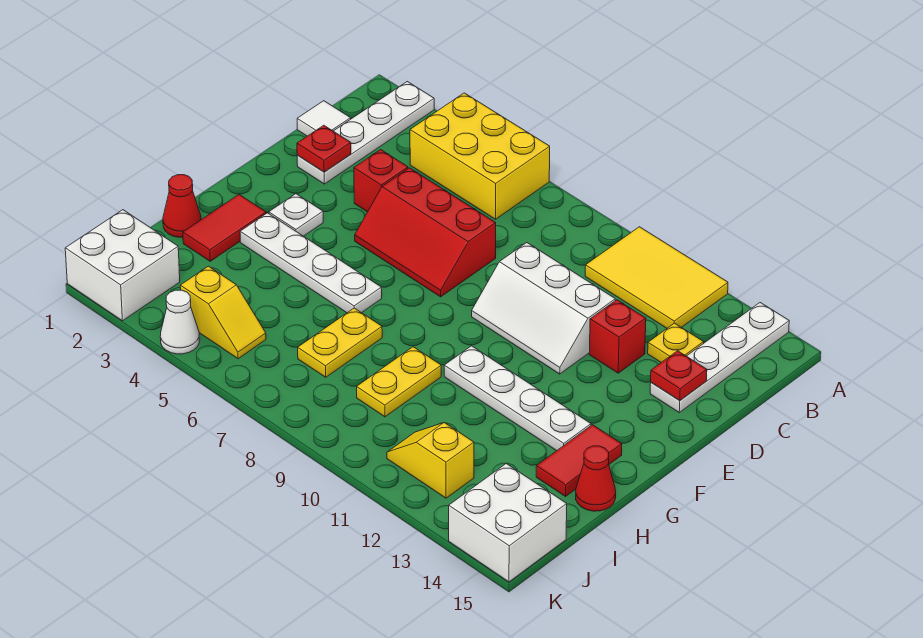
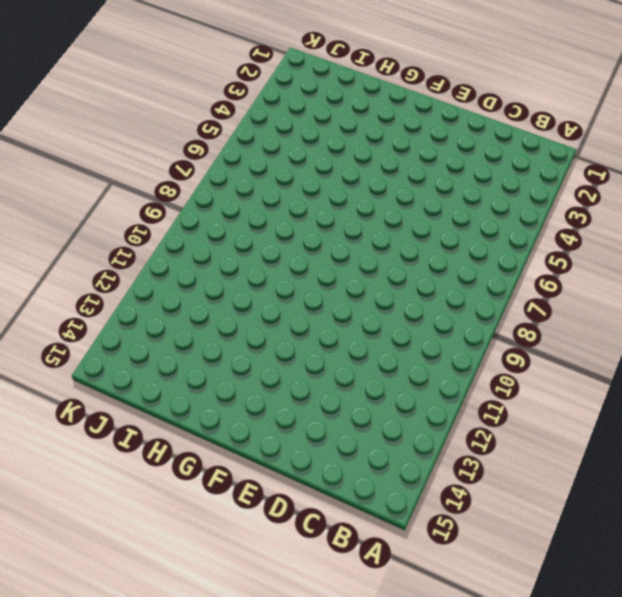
none -> white plate A2:D2 level 1
none -> yellow brick A4:B6 level 1
none -> yellow tile A10:B12 level 1

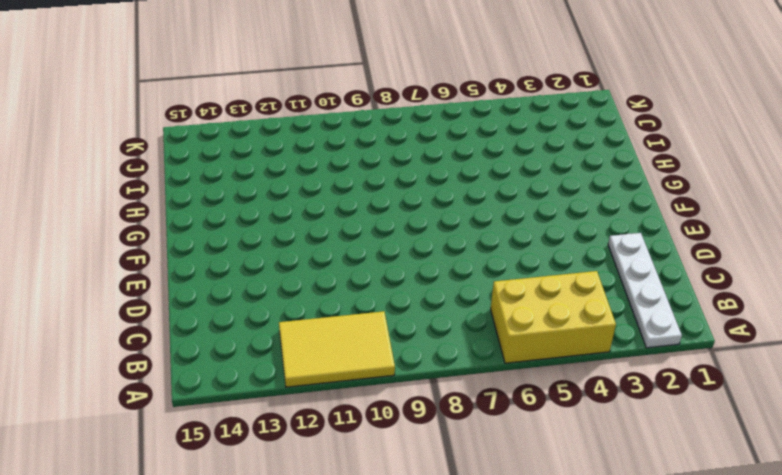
none -> white plate A14:D14 level 1
none -> white tile C1 level 1
none -> yellow plate C13 level 1

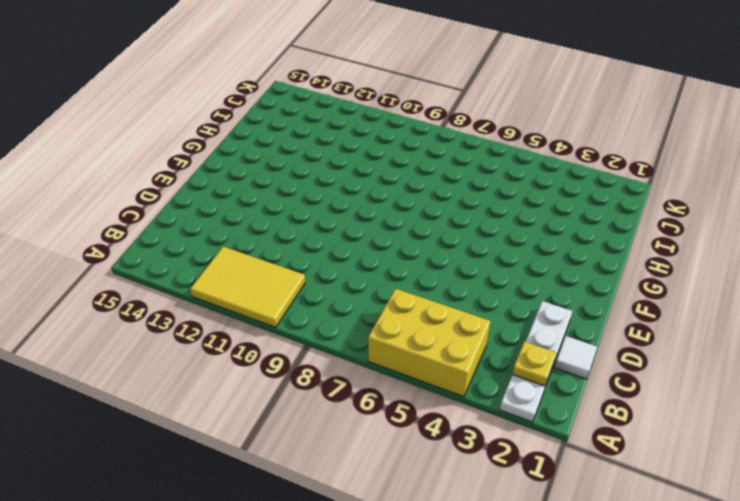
yellow plate B2 level 2 -> yellow plate C13 level 1
none -> white plate A14:D14 level 1
none -> red brick D4 level 1
none -> red slope D5:E7 level 1 top D

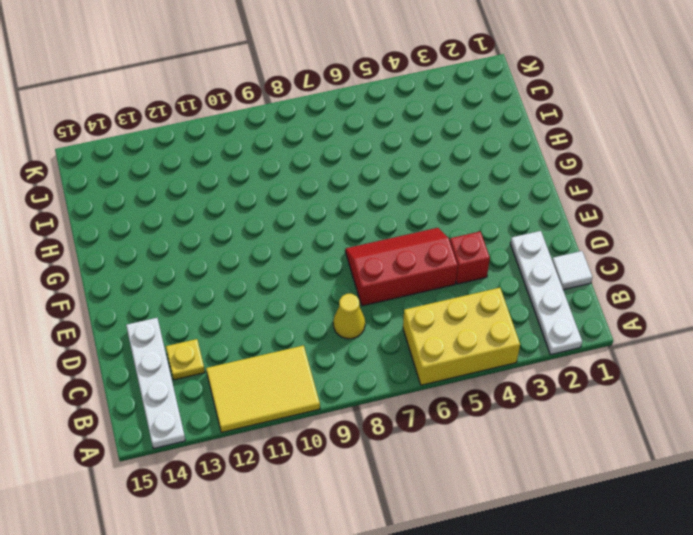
yellow cone C8 level 1 -> none
none -> white slope D9:E11 level 1 top D
none -> red brick D12 level 1
none -> white plate F3 level 1

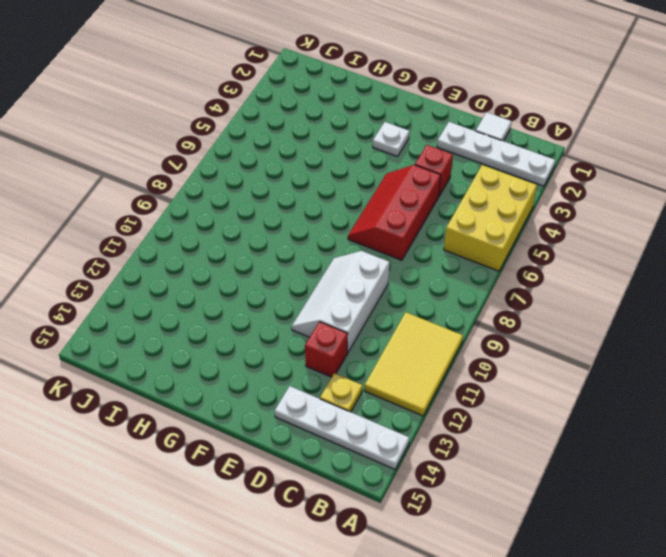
none -> red tile G2:H2 level 1
none -> white plate G3:G6 level 1
none -> white plate G10:G13 level 1

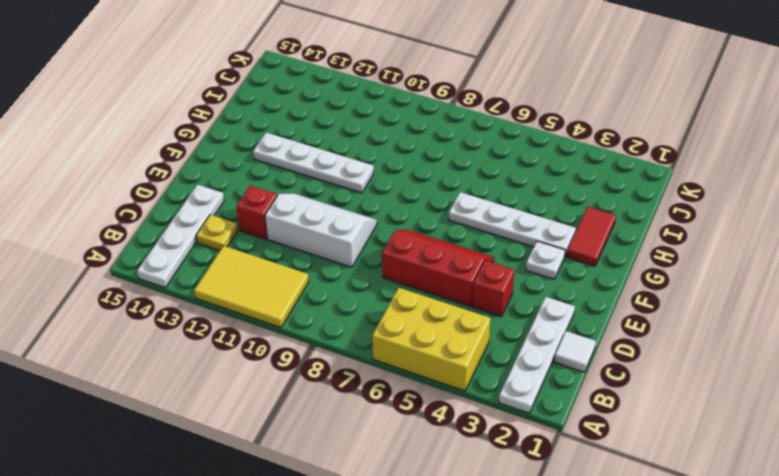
none -> red tile G14:H14 level 1
none -> red cone H1 level 1
none -> yellow plate H7:I7 level 1

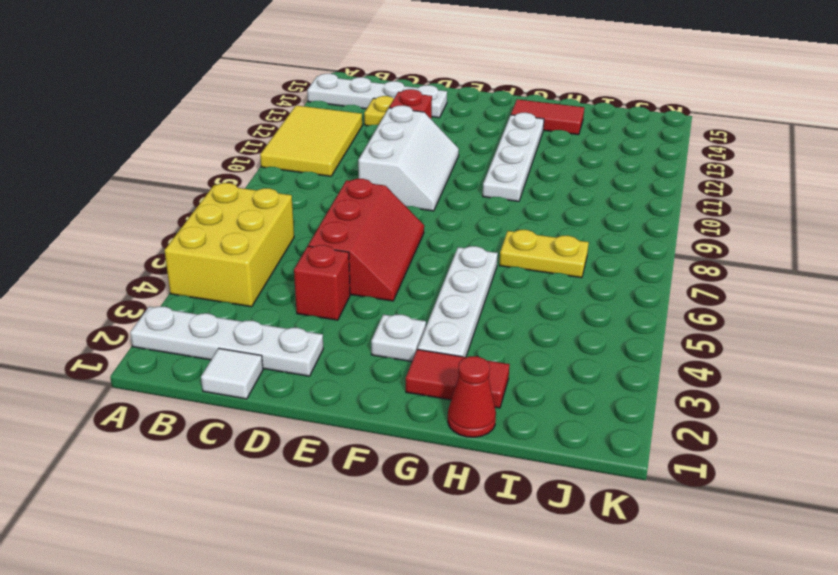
none -> yellow plate H9:I9 level 1
none -> red cone H15 level 1
none -> white brick J1:K2 level 1

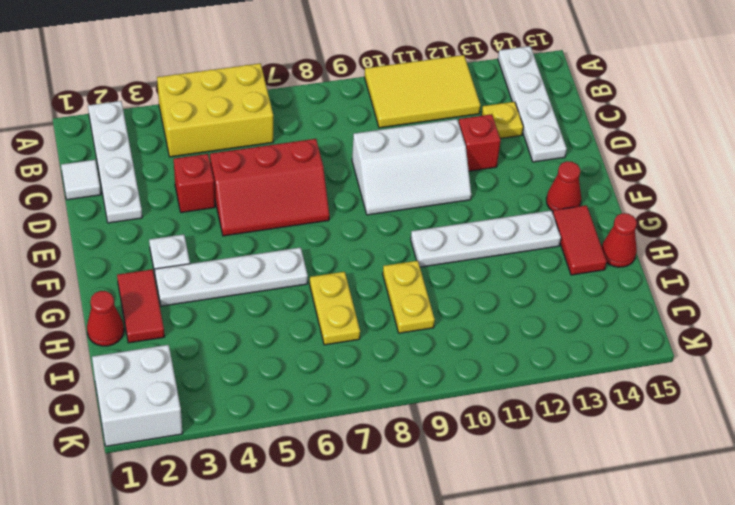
red cone F14 level 1 -> none
none -> yellow slope J4:J5 level 1 top 4
none -> yellow slope J11:J12 level 1 top 12
none -> white brick J14:K15 level 1

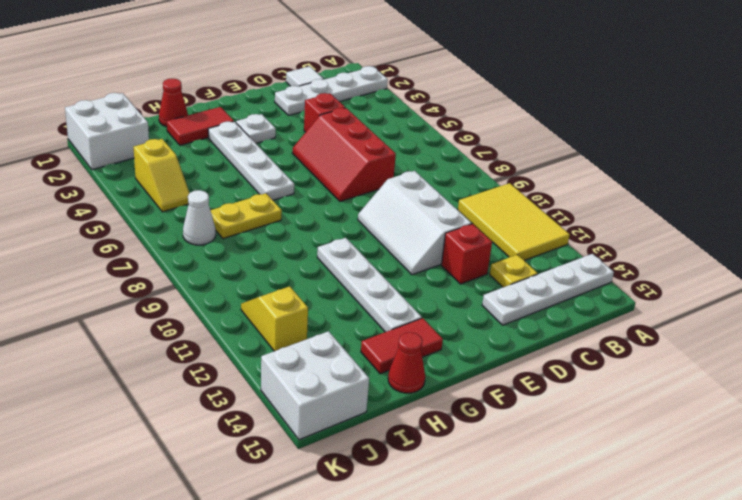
white cone J7 level 1 -> white cone K4 level 1
none -> yellow brick A4:B6 level 1
none -> yellow plate H9:I9 level 1
none -> red plate D2 level 2

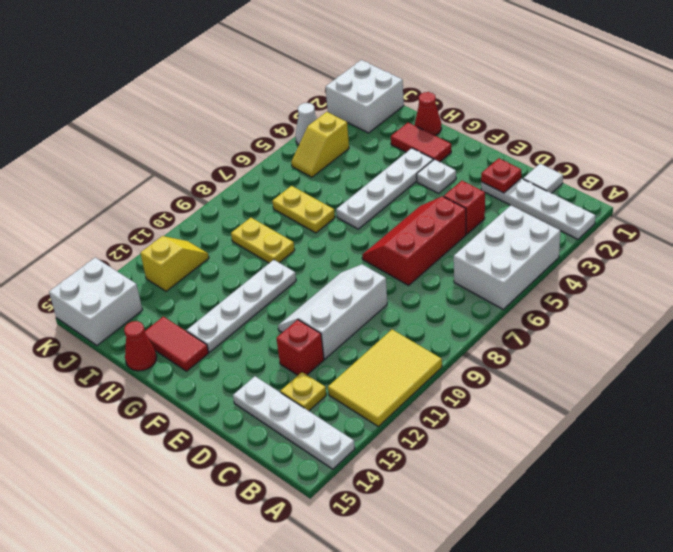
white brick A4:B6 level 1 -> yellow brick A4:B6 level 1
none -> red plate D14 level 2

